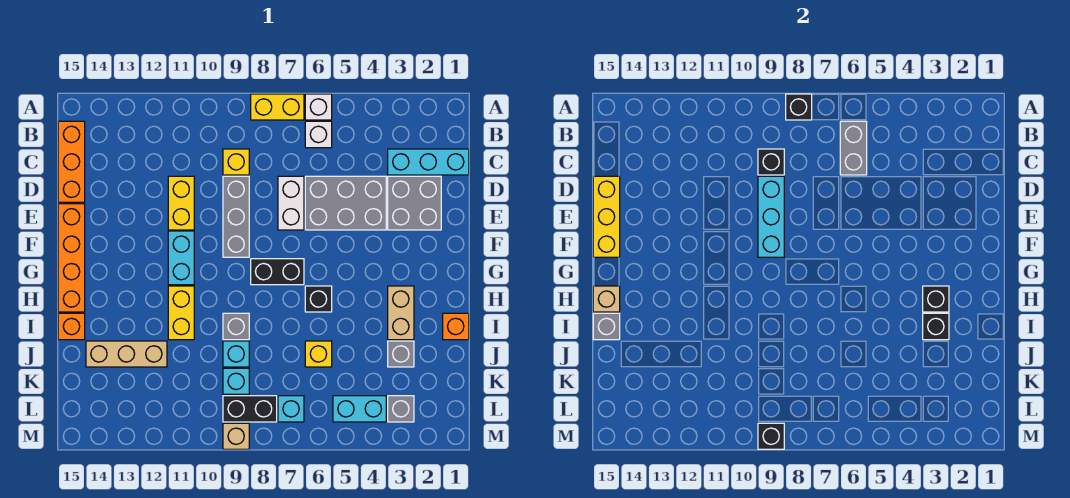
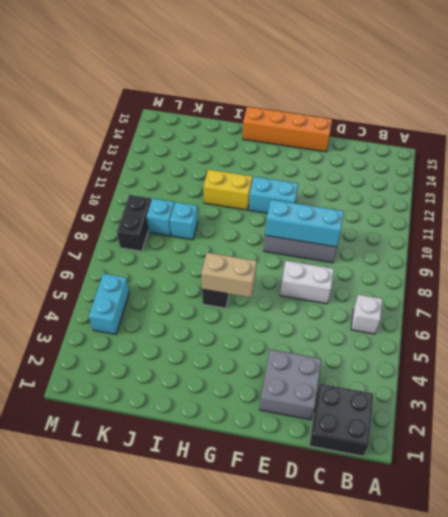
black brick B1:C2 level 1 -> cyan brick C1:C3 level 1
tan brick G6:H6 level 2 -> tan brick H3:I3 level 1
none -> white brick A6 level 1
none -> yellow brick A7:A8 level 1
none -> orange brick B15:D15 level 1
none -> yellow brick C9 level 1

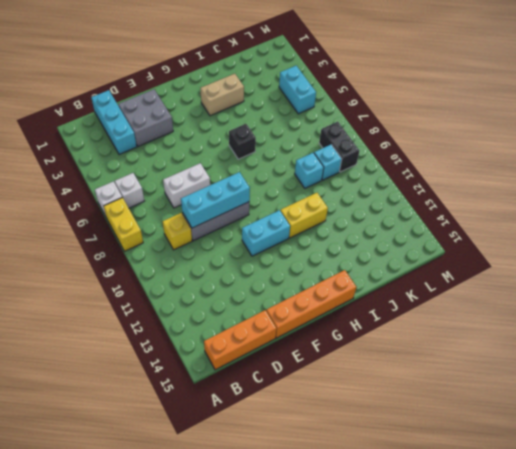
none -> grey brick D4:E6 level 1
none -> yellow brick D11:E11 level 1
none -> black brick G7:G8 level 1
none -> orange brick I1 level 1

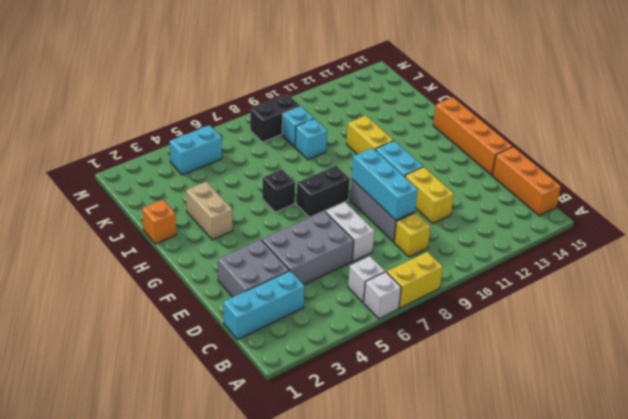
none -> grey brick I9 level 1
none -> orange brick I15 level 1
none -> grey brick J3 level 1
none -> yellow brick J6 level 1

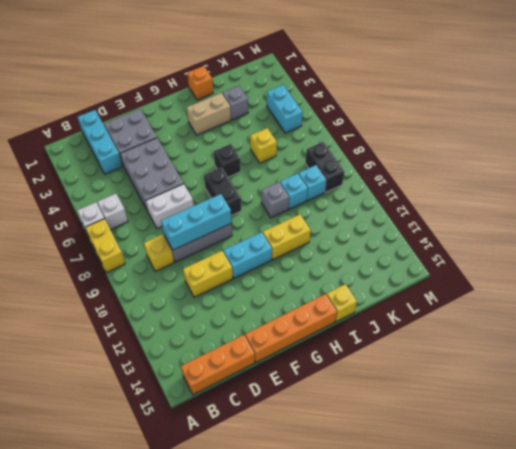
yellow brick I15 level 1 -> orange brick I15 level 1
none -> tan brick J12:J14 level 1
none -> grey brick L3 level 1
none -> cyan brick L7 level 1
none -> tan brick M9 level 1

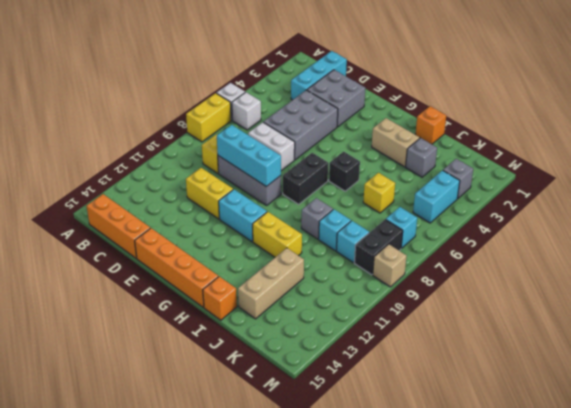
none -> black brick A8 level 2
none -> grey brick B6:C6 level 2
none -> black brick C9 level 2
none -> yellow brick D15:F15 level 2

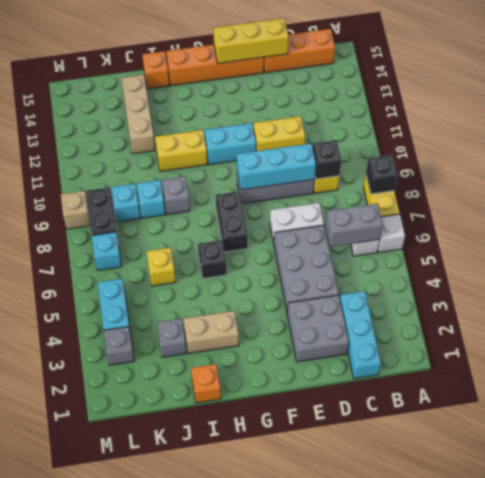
none -> black brick H3 level 2
none -> tan brick H15 level 2
none -> black brick I3 level 2
none -> grey brick I15 level 2

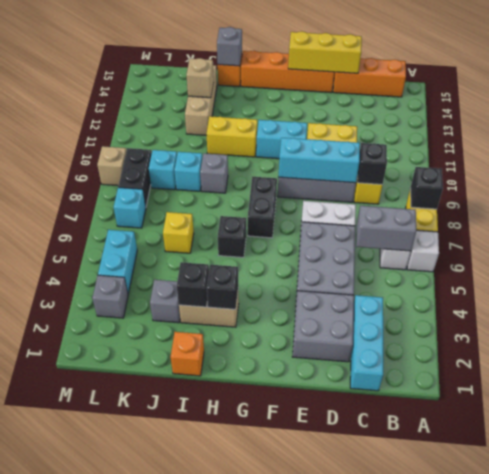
tan brick J13 level 2 -> tan brick H15 level 2
none -> black brick M9 level 2

